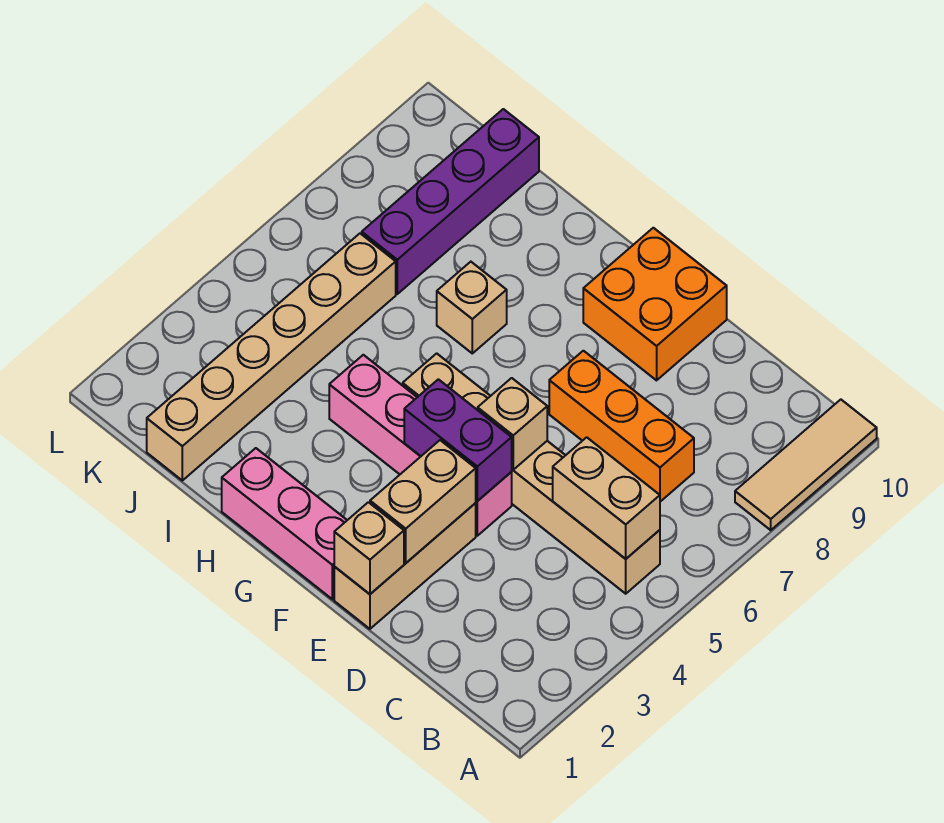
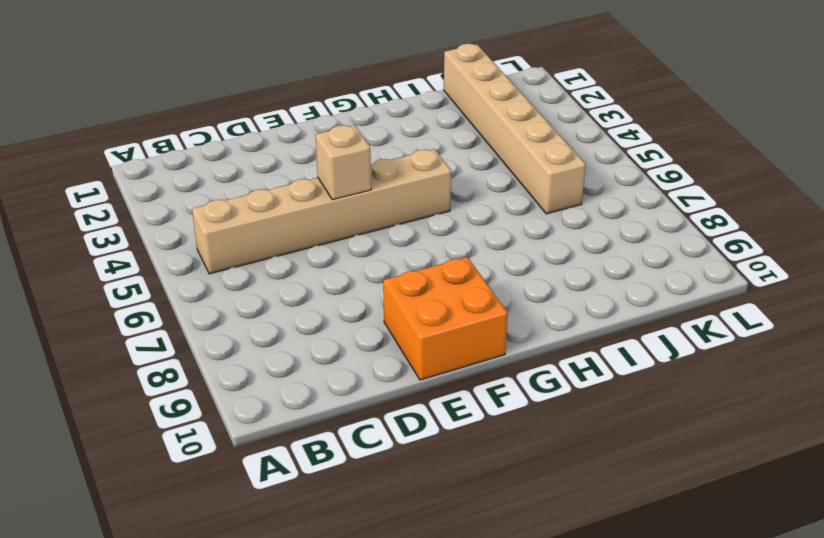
none -> tan tile A8:A10 level 1
none -> orange brick C7:E7 level 1
none -> tan brick E1:E3 level 1

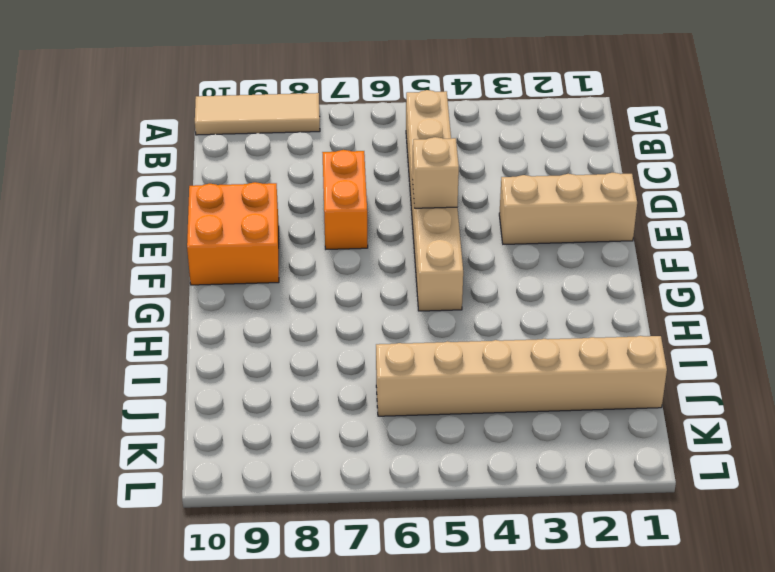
orange brick D7:E7 level 1 -> orange brick C7:E7 level 1
none -> pink brick E4:H4 level 1
none -> pink brick F1:H1 level 1
none -> tan brick H7 level 1

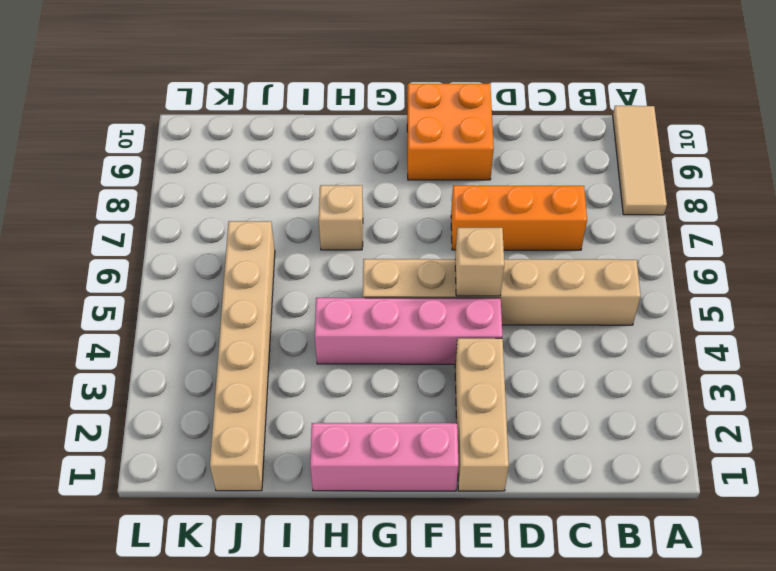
none -> purple brick J7:J10 level 1
none -> tan brick B5:C5 level 2
none -> tan brick E1 level 2

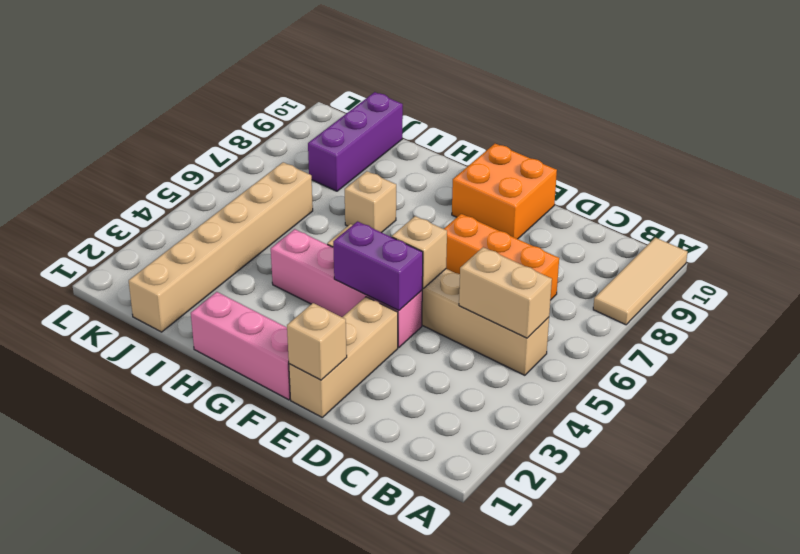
purple brick J8:J10 level 1 -> purple brick J7:J10 level 1
none -> tan brick E2:E3 level 2

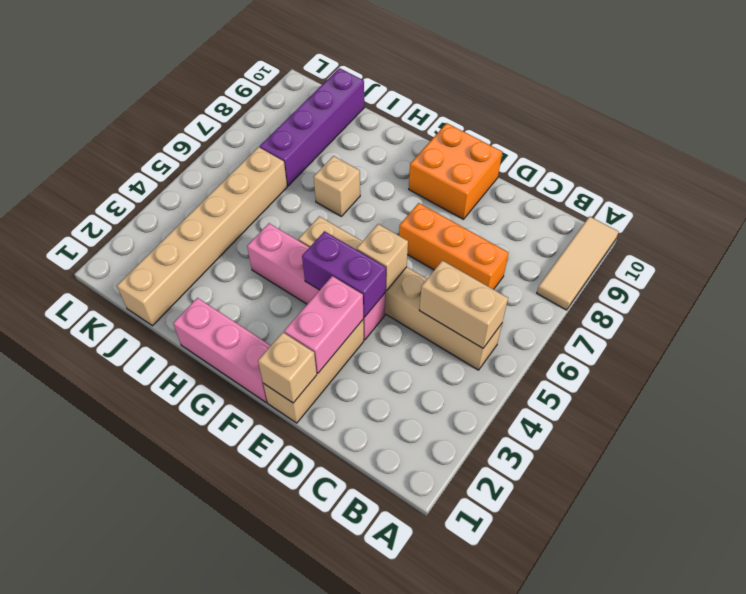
pink brick E2:E3 level 2 -> tan brick E2:E3 level 2

